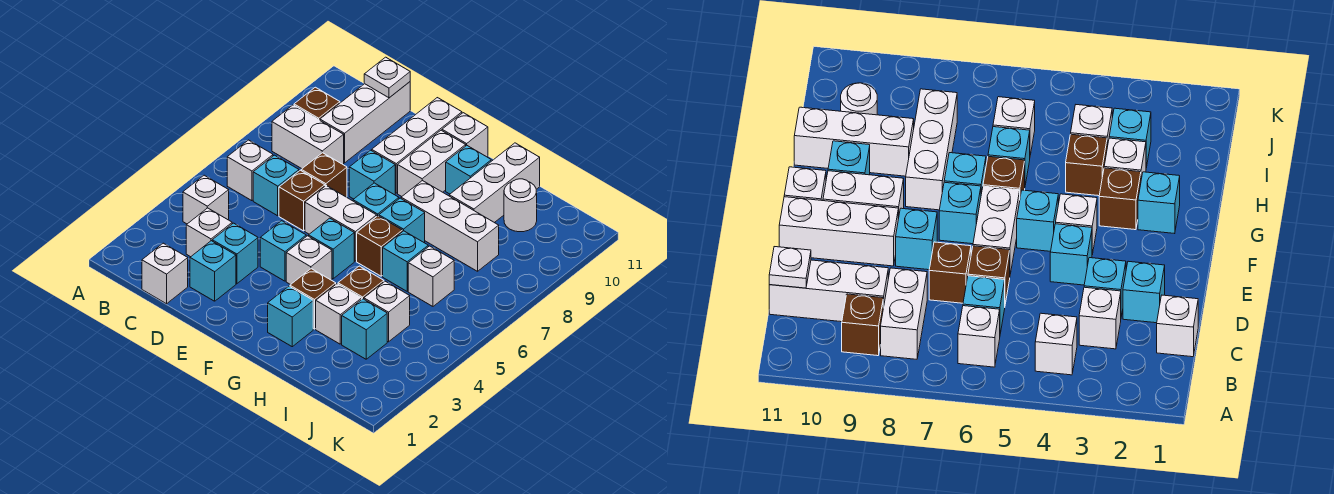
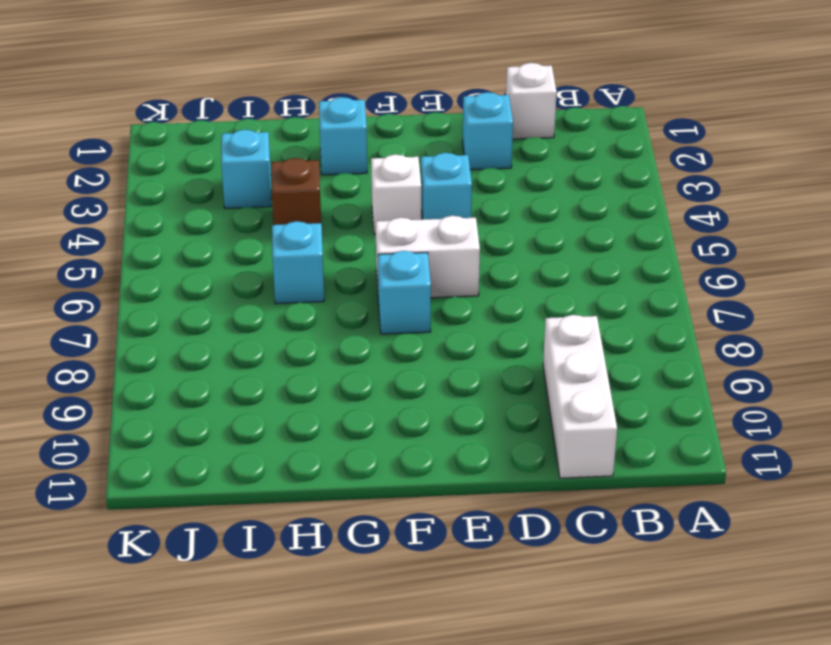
none -> white brick B4 level 1
none -> white brick B6 level 1
none -> white brick B8:C8 level 1
none -> brown brick B9 level 1

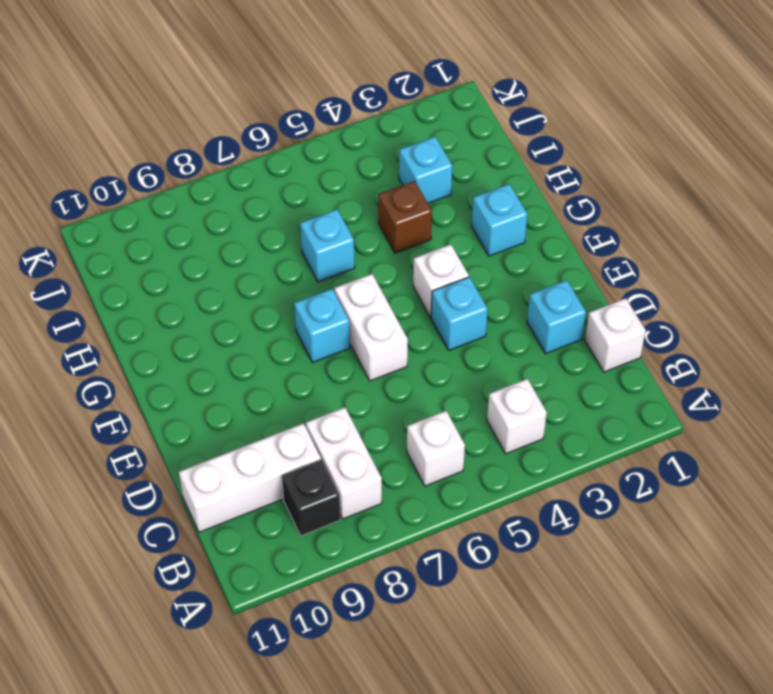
black brick B9 level 1 -> brown brick B9 level 1
none -> white brick C3 level 1
none -> cyan brick C6 level 1
none -> cyan brick D3 level 1
none -> brown brick D6 level 1

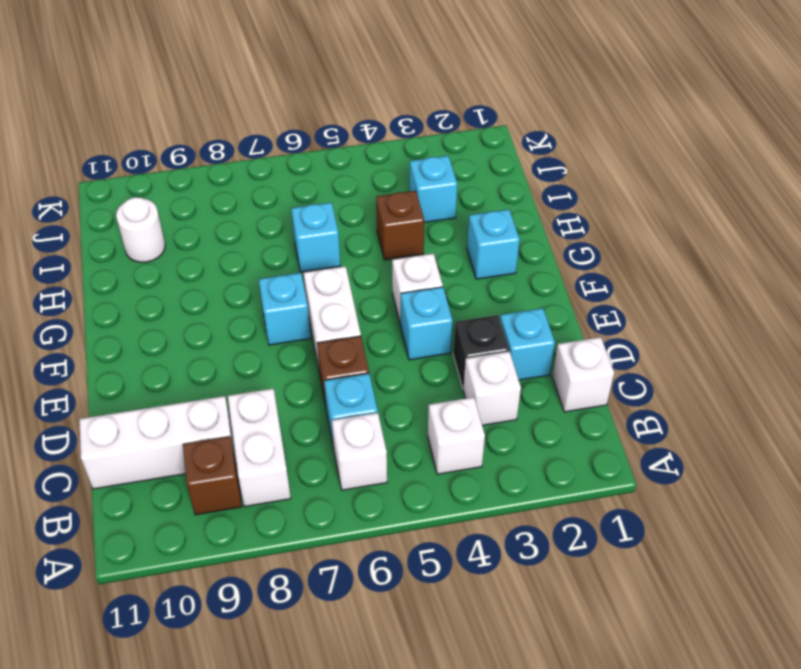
black brick D3 level 1 -> cyan brick D3 level 1
none -> brown brick D7 level 1
none -> cyan brick E8 level 1
none -> white brick E9:E11 level 1
none -> cyan brick F5 level 1

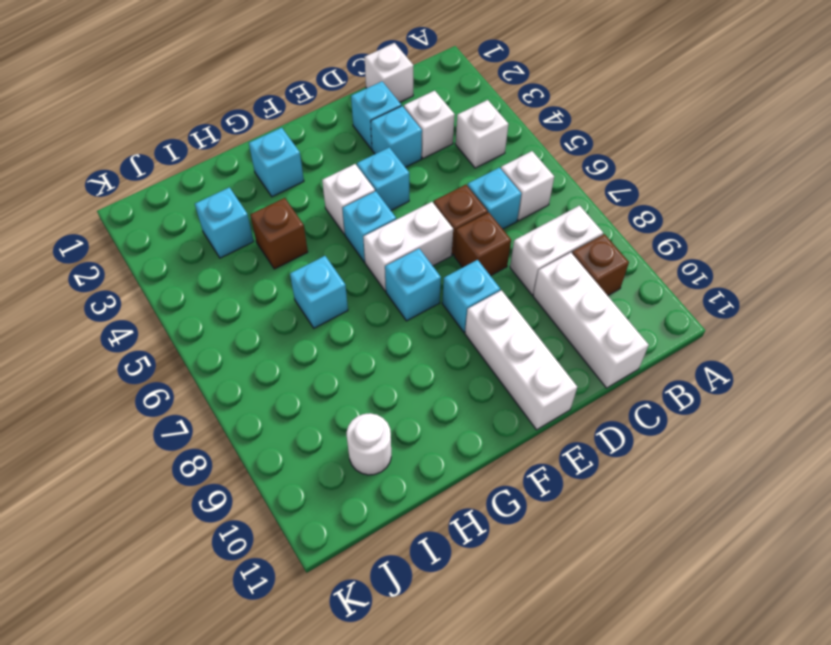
none -> white brick F9:F10 level 1
none -> white brick F11 level 1
none -> brown brick G3 level 1
none -> brown brick G6 level 1

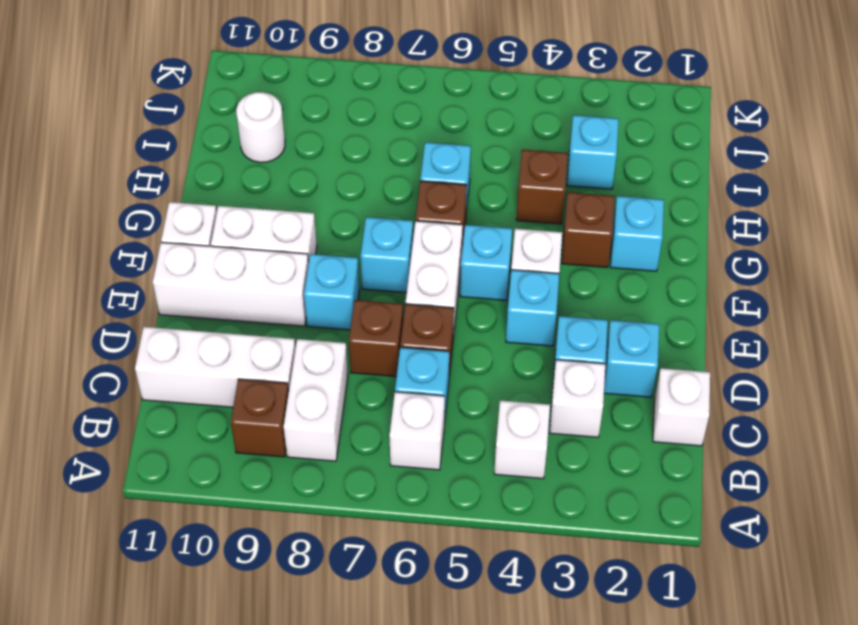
none -> cyan brick G7 level 1
none -> white brick G8:I8 level 1
none -> cyan brick G10 level 1
none -> white brick H3 level 1

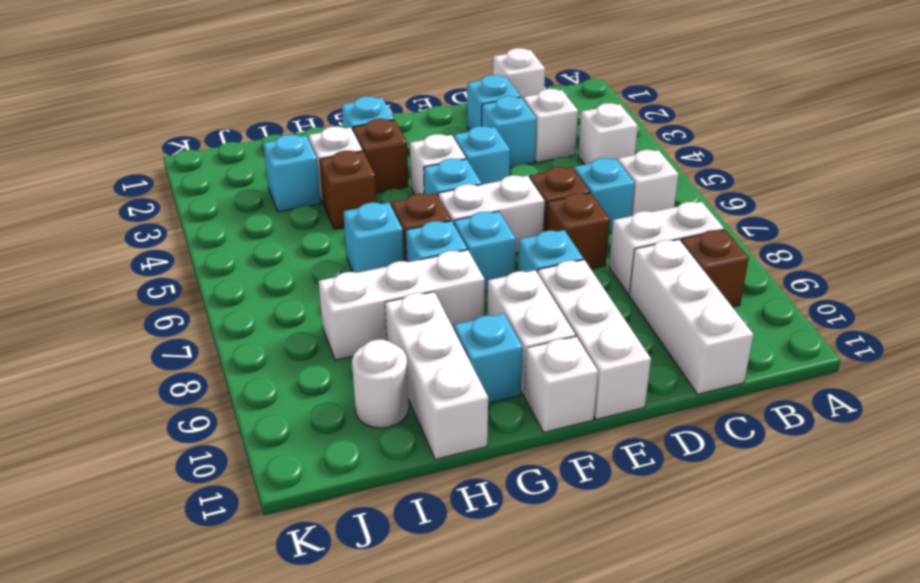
none -> white brick I4 level 1
none -> white brick I6 level 1
none -> white plate C11 level 2

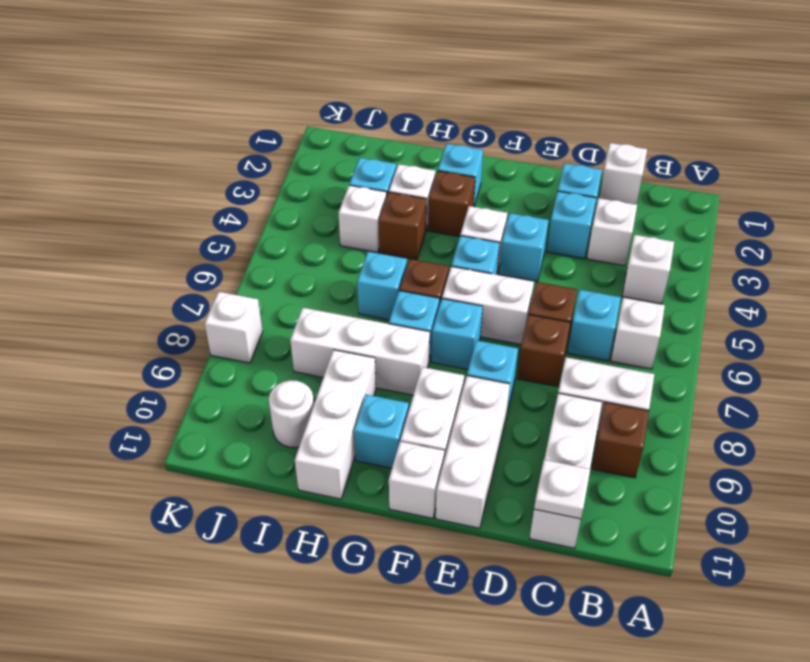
white brick K8 level 1 -> white brick I6 level 1

